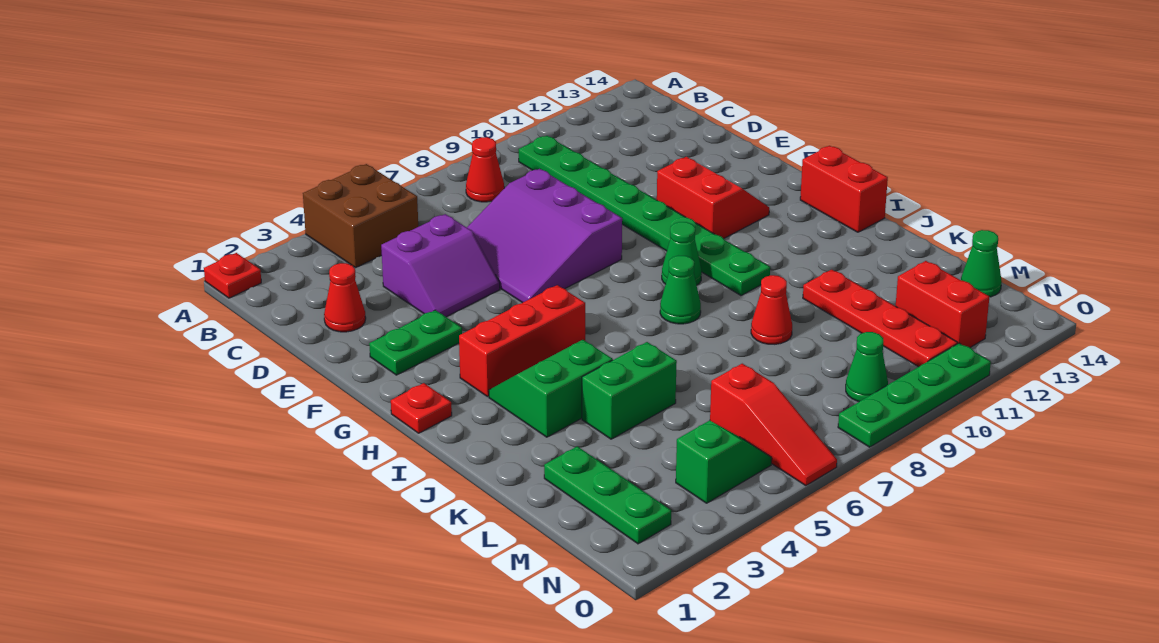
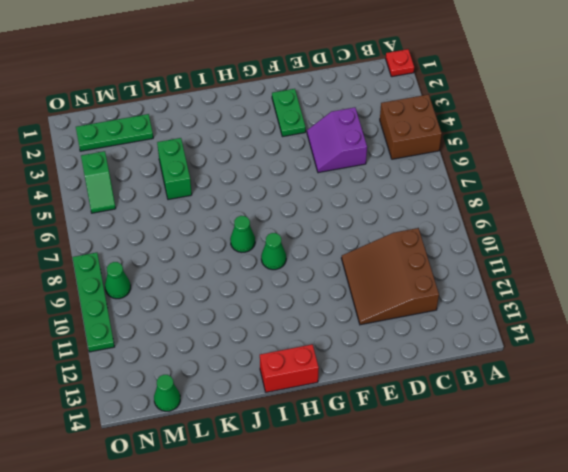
brown slope C10:E12 level 1 top C -> green plate B10:I10 level 1
none -> red cone B8 level 1
none -> red cone D2 level 1
none -> purple slope D6:F8 level 1 top 8

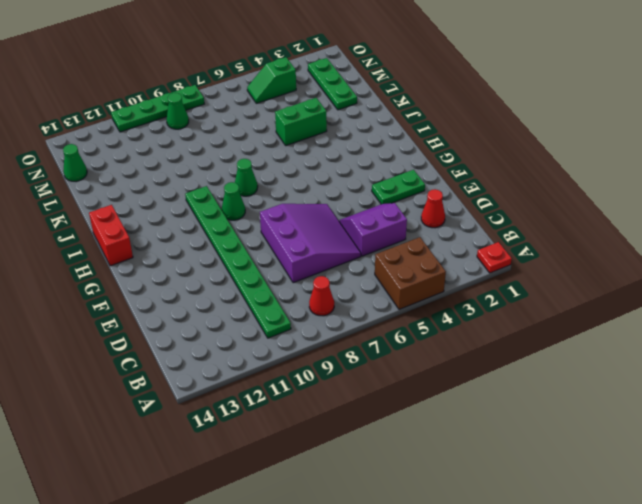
none -> red slope F11:G12 level 1 top 11
none -> red plate H1 level 1
none -> red brick H3:H5 level 1

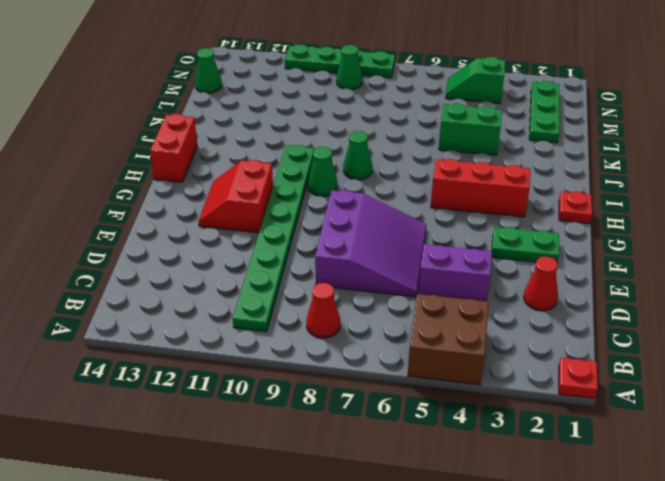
none -> green slope I3:J4 level 1 top J
none -> red cone K9 level 1
none -> red plate K11:N11 level 1

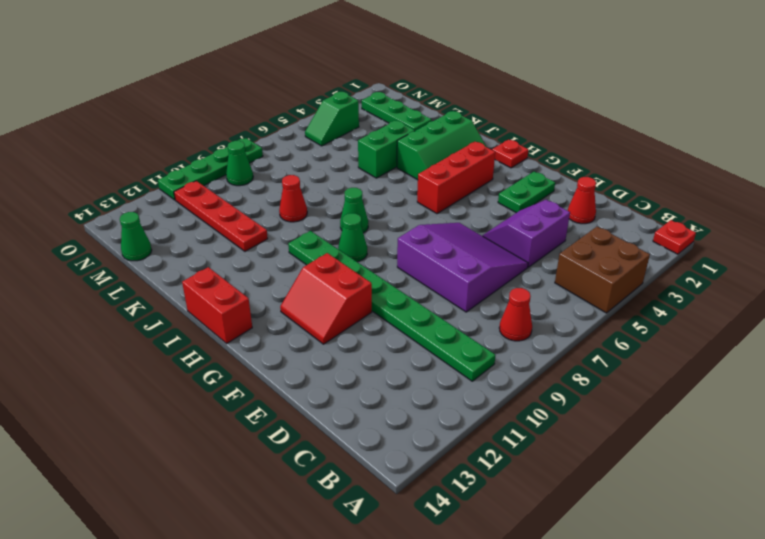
green slope I2:J4 level 1 top J -> green slope I3:J4 level 1 top J
none -> red slope M6:O6 level 1 top M
none -> red brick M12:N12 level 1

